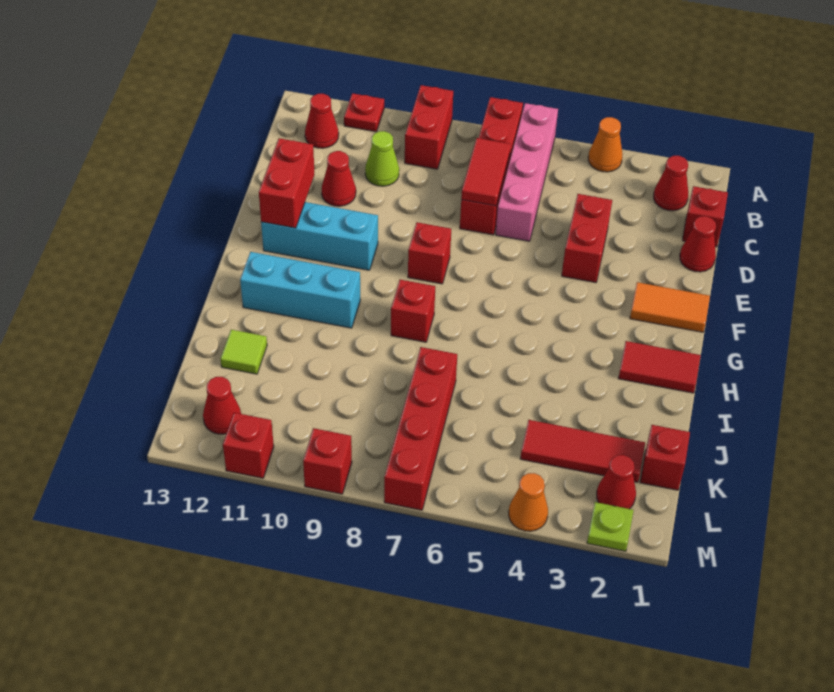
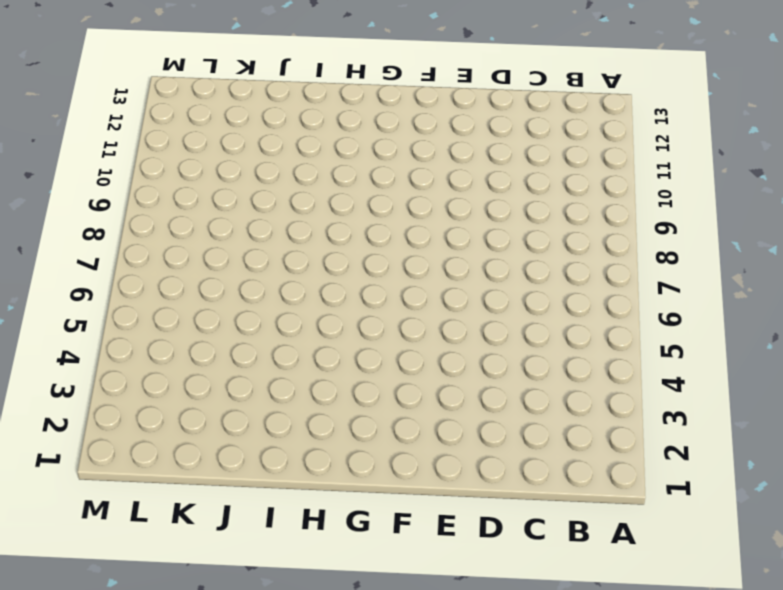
none -> orange cone A4 level 1
none -> pink brick A6:D6 level 1
none -> red brick A7:D7 level 1
none -> red brick A9:B9 level 1

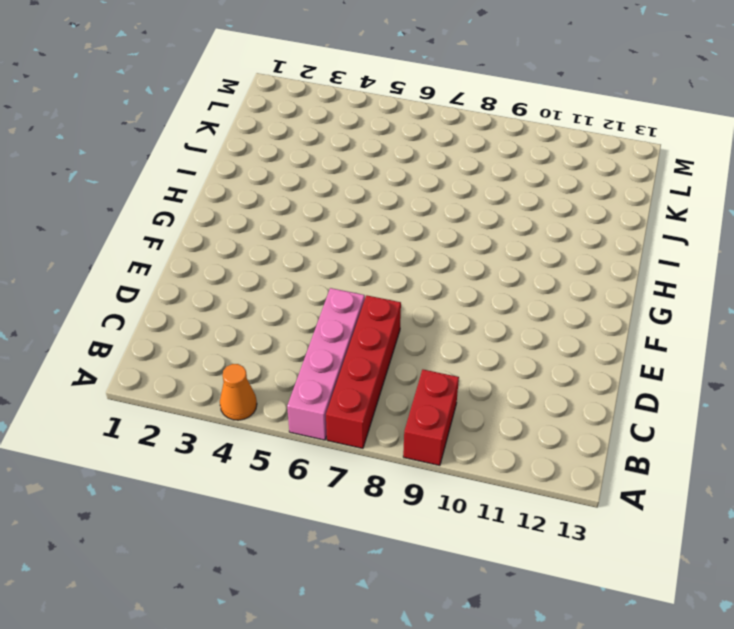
none -> red plate A11 level 1
none -> red cone B2 level 1
none -> red cone B12 level 1
none -> red brick C1 level 1

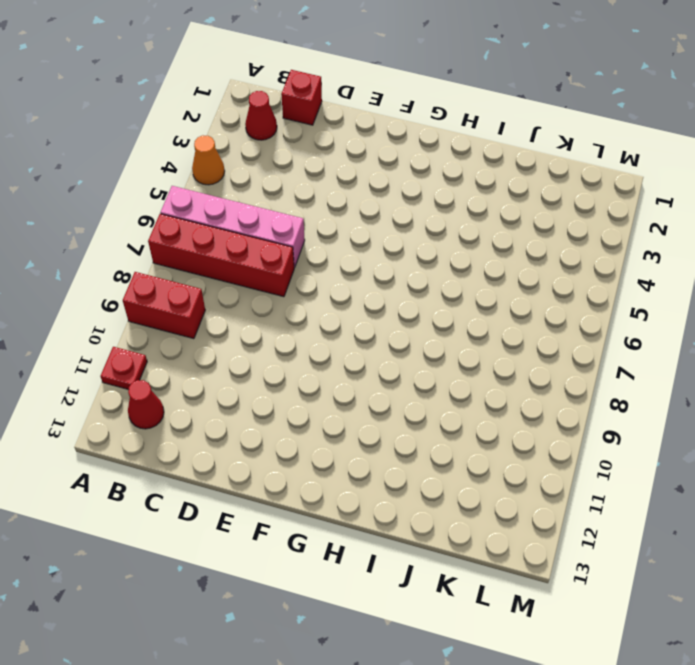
none -> lime cone C10 level 1
none -> red cone D1 level 1
none -> red brick D4:E4 level 1
none -> red cone D11 level 1

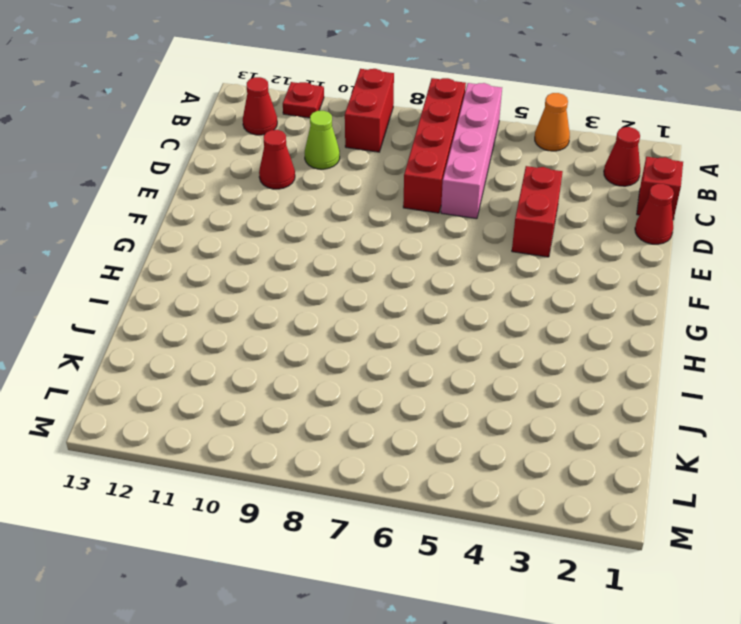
none -> orange tile F1:F2 level 1
none -> red brick F8 level 1
none -> cyan brick F10:F12 level 1
none -> red tile H1:H2 level 1

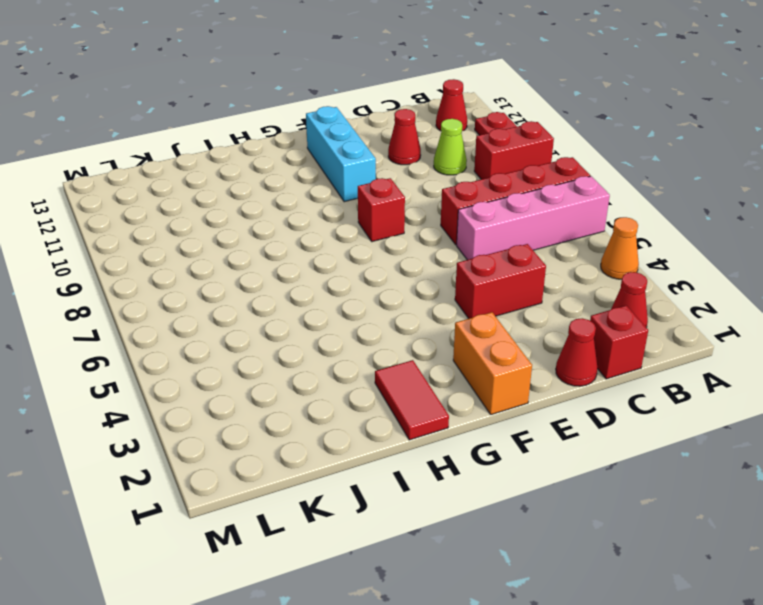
orange brick F1:F2 level 1 -> orange tile F1:F2 level 1
none -> red brick H8 level 1
none -> cyan brick H10:H12 level 1
none -> red brick J7:M7 level 1
none -> lime tile J12 level 1

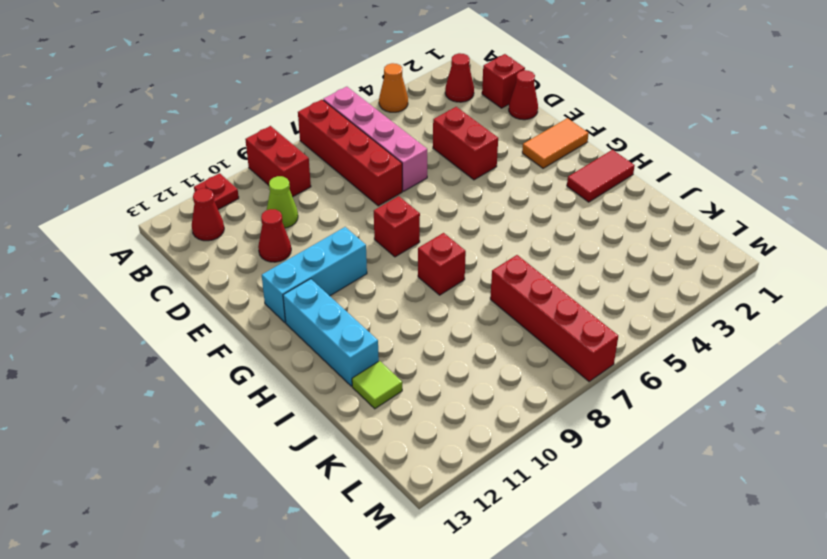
cyan brick G12:I12 level 1 -> cyan brick H10:H12 level 1
none -> red brick K1 level 1
none -> red tile K2:K4 level 1
none -> red cone L2 level 1
none -> red cone L12 level 1

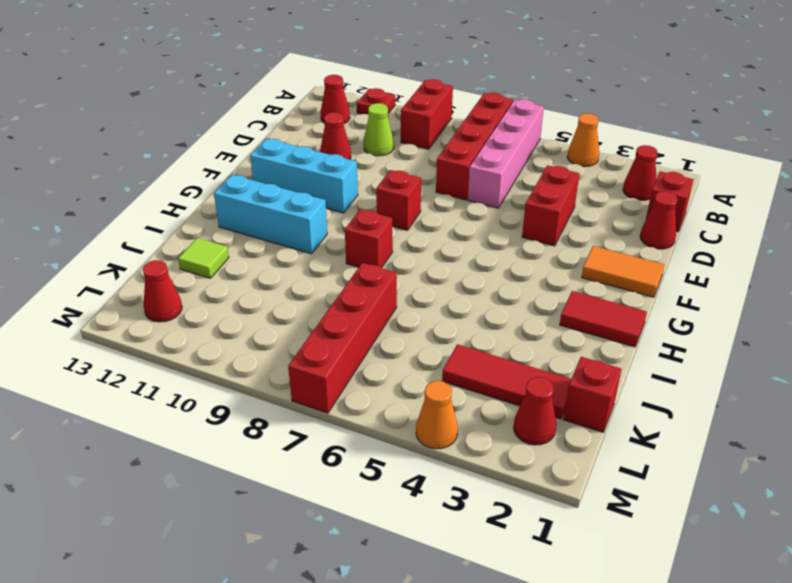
none -> lime plate M2 level 1
none -> red brick M9 level 1
none -> red brick M11 level 1
none -> red tile C7:D7 level 2

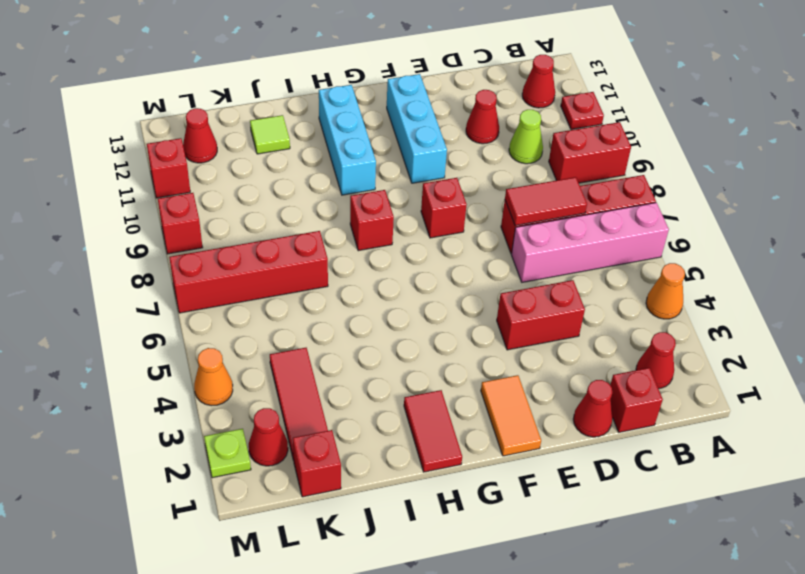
none -> red brick E12:F12 level 2

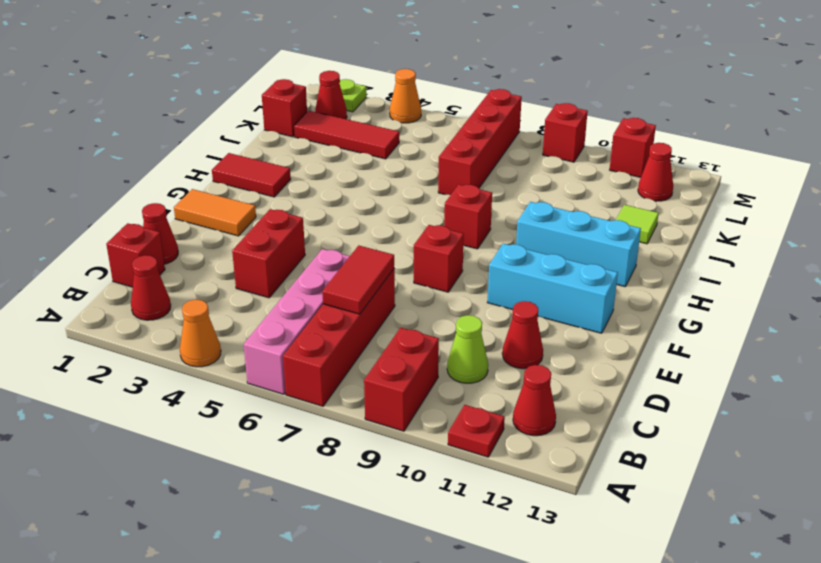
none -> red brick E12:F12 level 2

